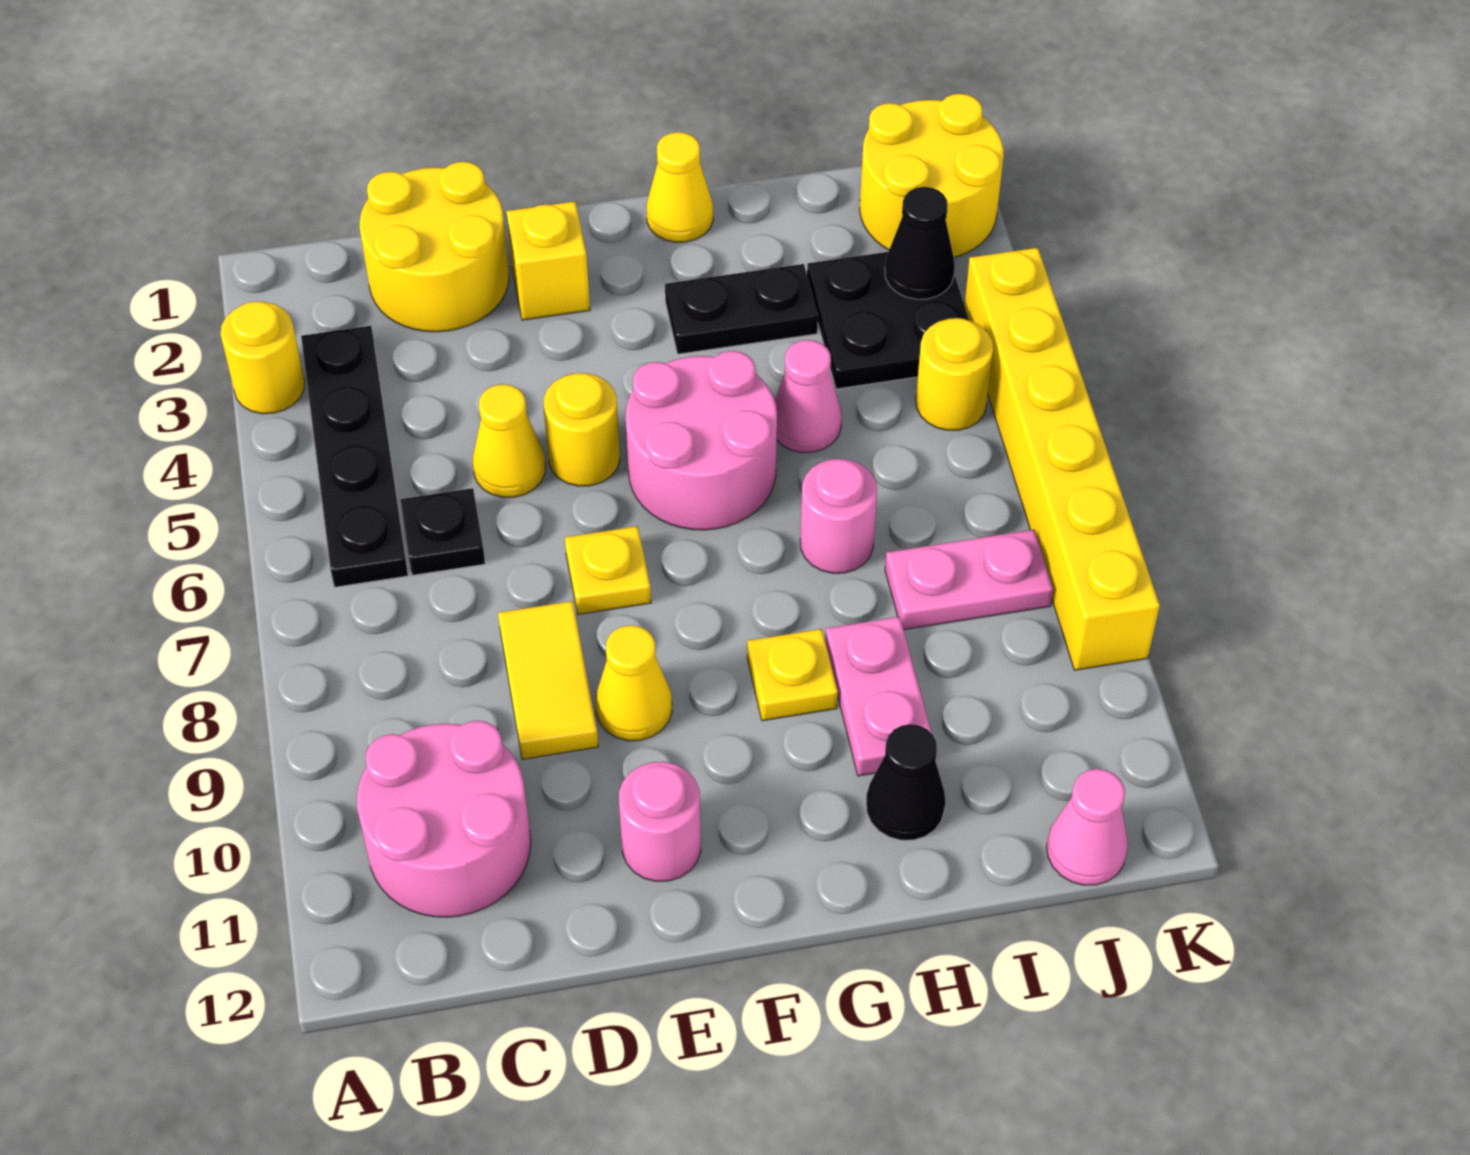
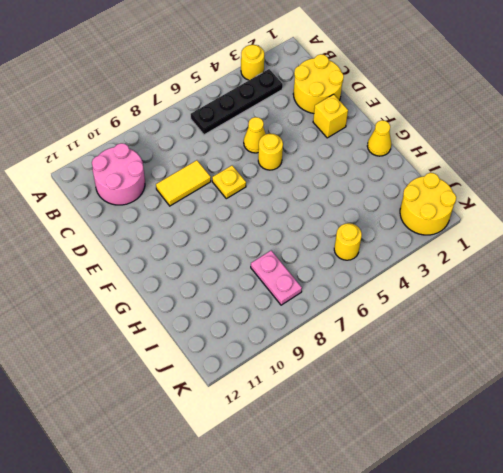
none -> black plate C6 level 1
none -> yellow cone E9 level 1
none -> pink round brick E11 level 1

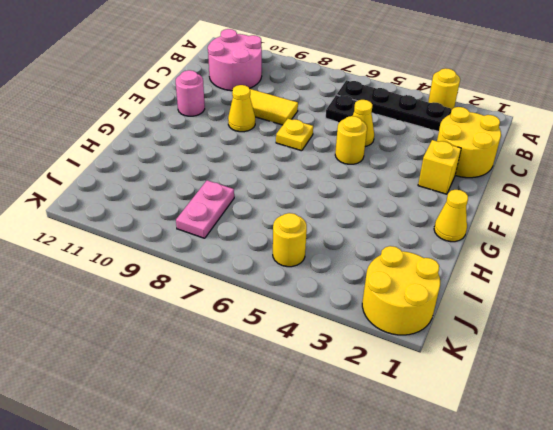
none -> pink round brick F5:G6 level 1
none -> black plate G3:H3 level 1
none -> yellow plate G9 level 1

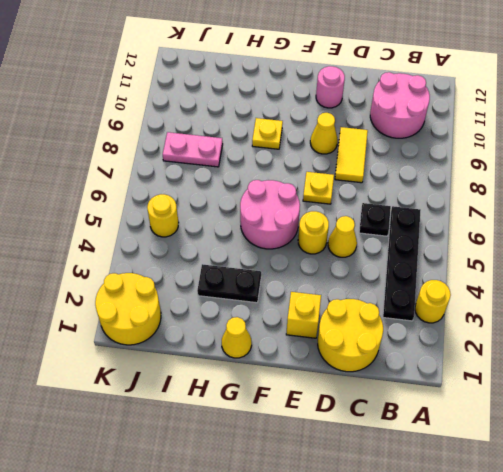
none -> pink cone H5 level 1
none -> pink round brick H7 level 1
none -> pink plate H9:H10 level 1

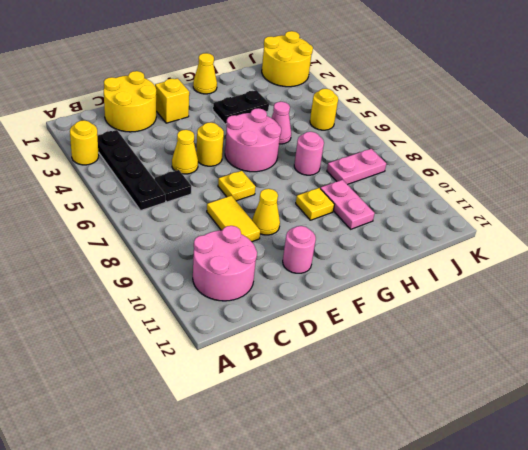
none -> black cone H11 level 1
none -> black plate I3:J4 level 1
none -> pink cone J12 level 1

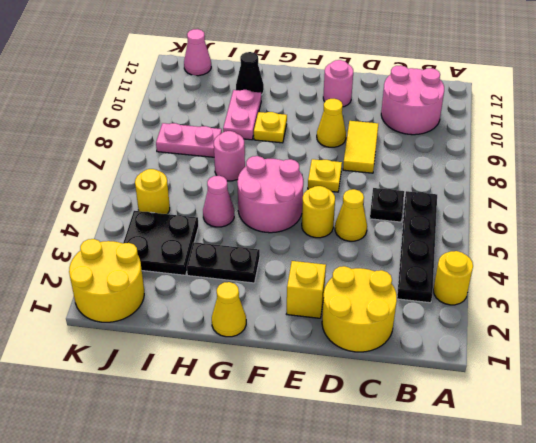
none -> yellow brick K4:K9 level 1
none -> black cone J3 level 2

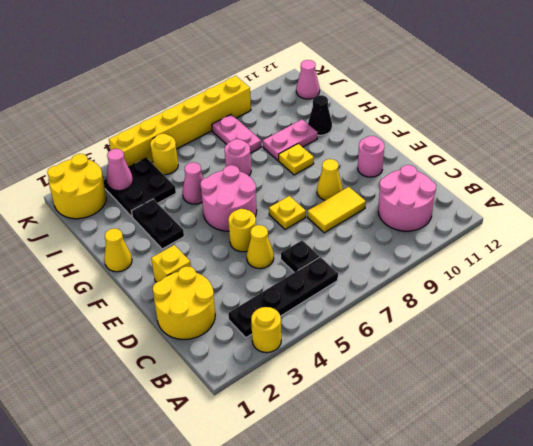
pink cone J3 level 2 -> black cone J3 level 2

